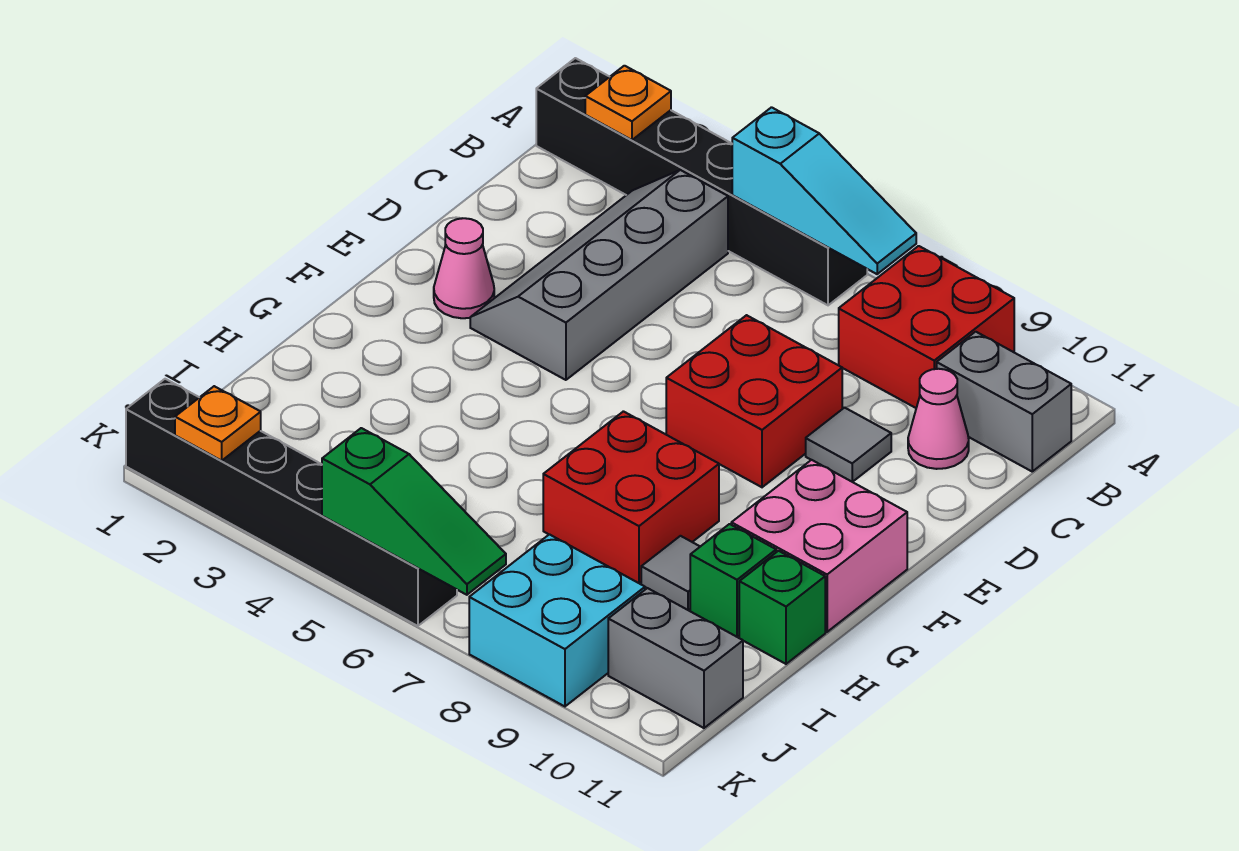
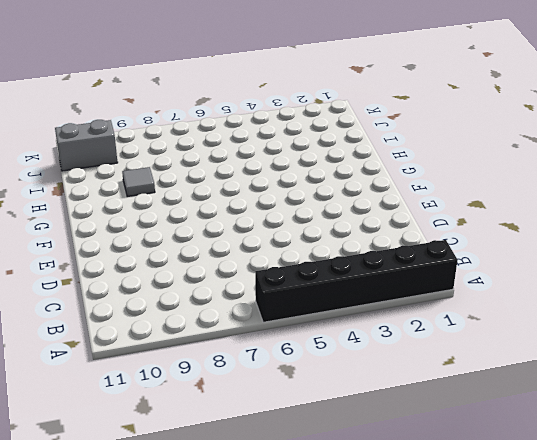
none -> red brick A8:B9 level 1
none -> grey slope B3:E4 level 1 top 4
none -> grey brick B10:B11 level 1

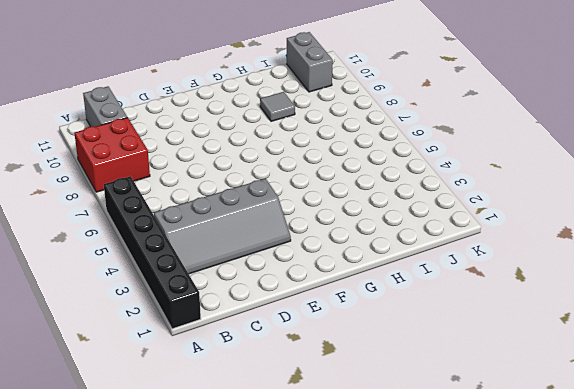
none -> pink cone C10 level 1
none -> red brick D7:E8 level 1
none -> grey tile D9 level 1

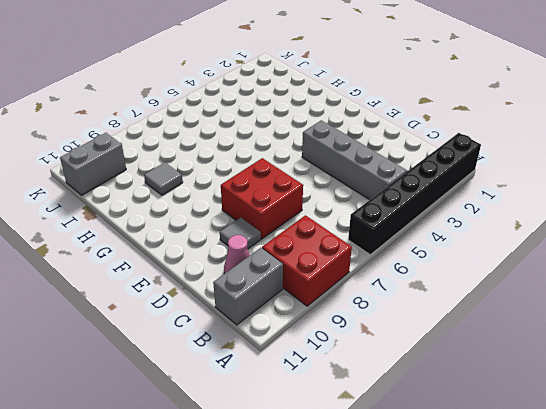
none -> pink cone E2 level 1
none -> pink brick F10:G11 level 1
none -> red brick G7:H8 level 1

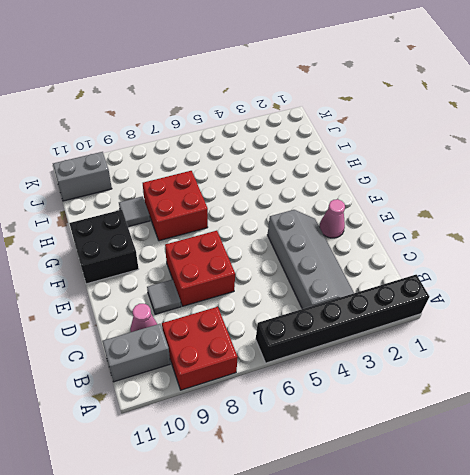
black brick F10:G11 level 1 -> pink brick F10:G11 level 1
none -> green brick H10 level 1
none -> green brick H11 level 1
none -> cyan brick J8:K9 level 1

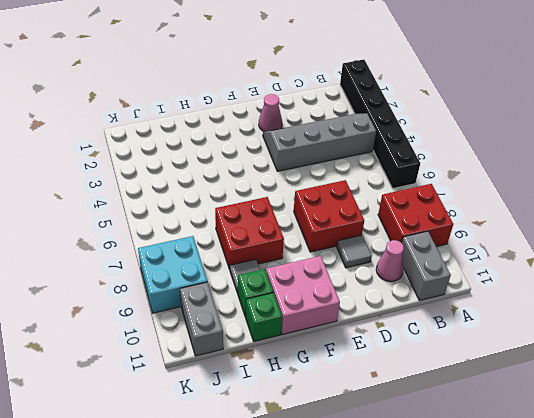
none -> black brick K1:K6 level 1
none -> orange plate A2 level 2
none -> cyan slope A5:A7 level 2 top 5

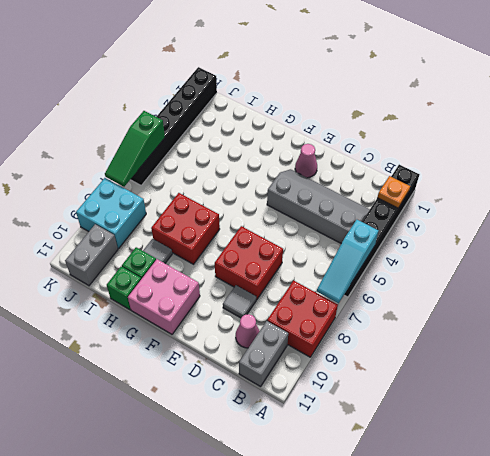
none -> orange plate K2 level 2

